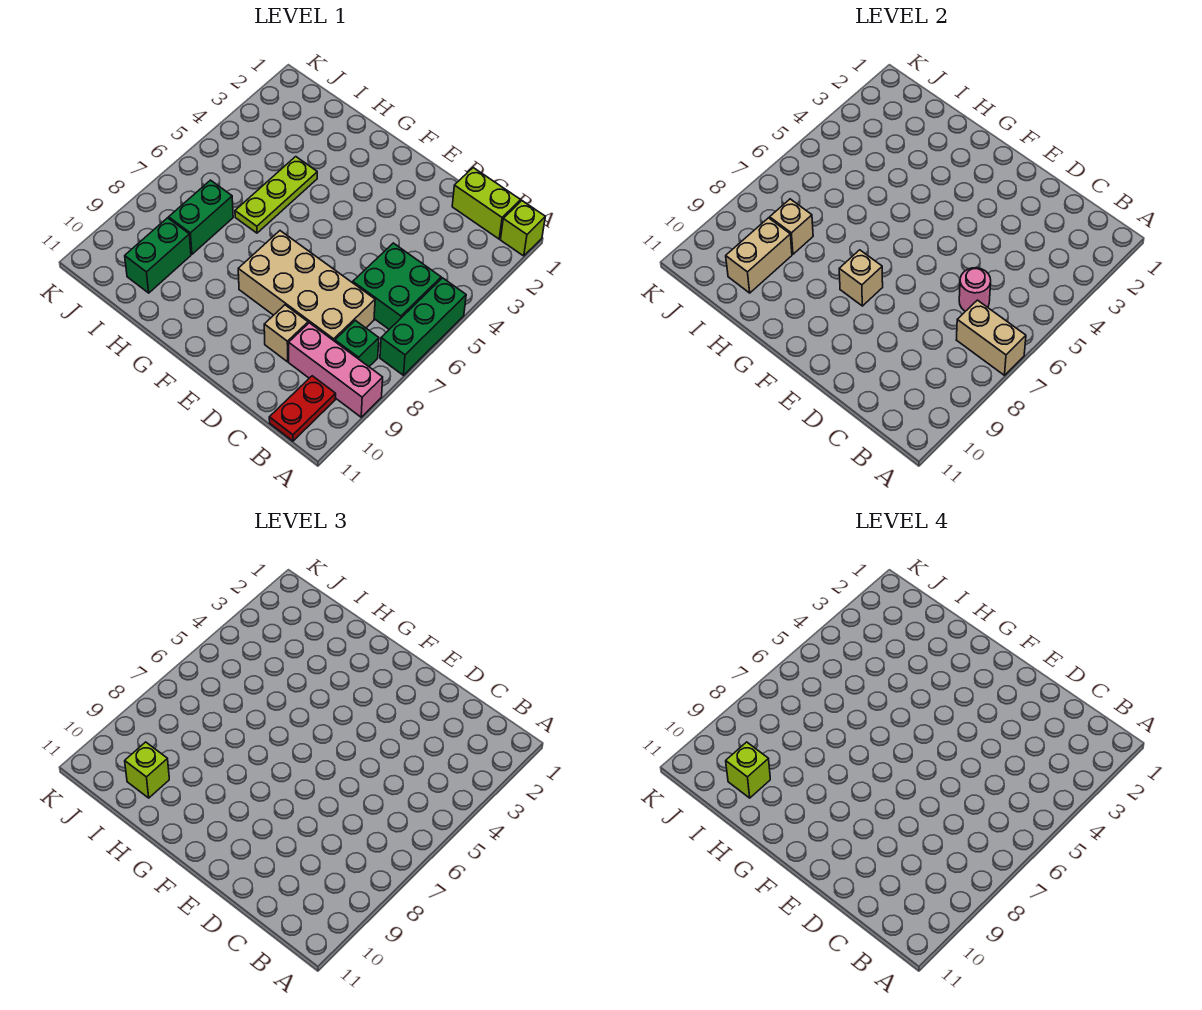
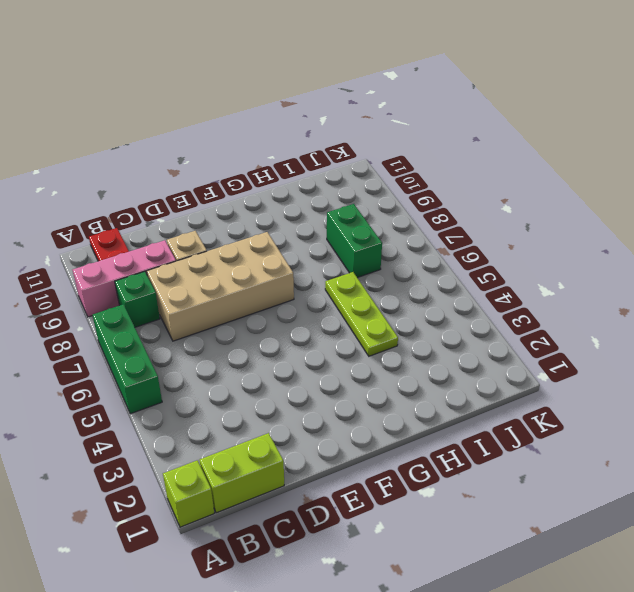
none -> green brick B5:C6 level 1
none -> green brick I9:I10 level 1
none -> tan brick A7:B7 level 2

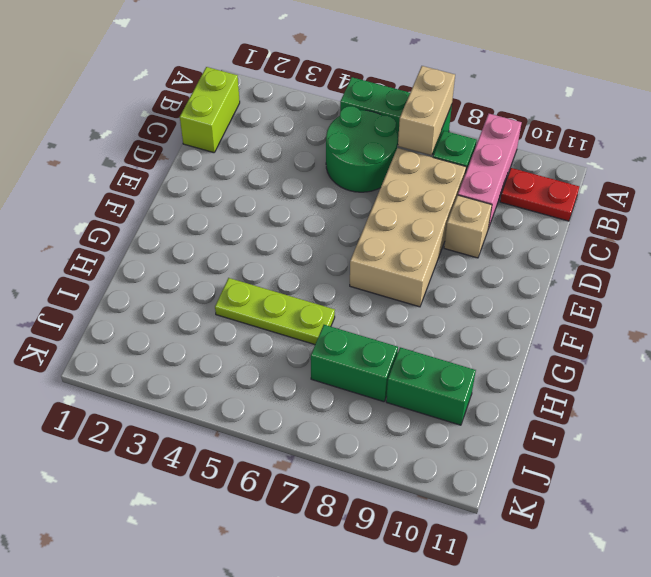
green round brick B5:C6 level 1 -> green brick B5:C6 level 1
none -> lime brick A1 level 1
none -> pink round brick C6 level 2
none -> tan brick F8 level 2

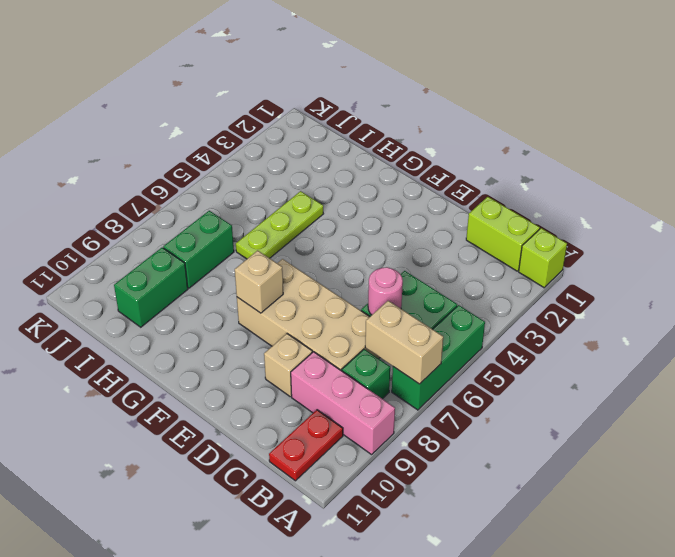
none -> tan brick I8 level 2
none -> tan brick I9:I10 level 2
none -> lime brick I10 level 3

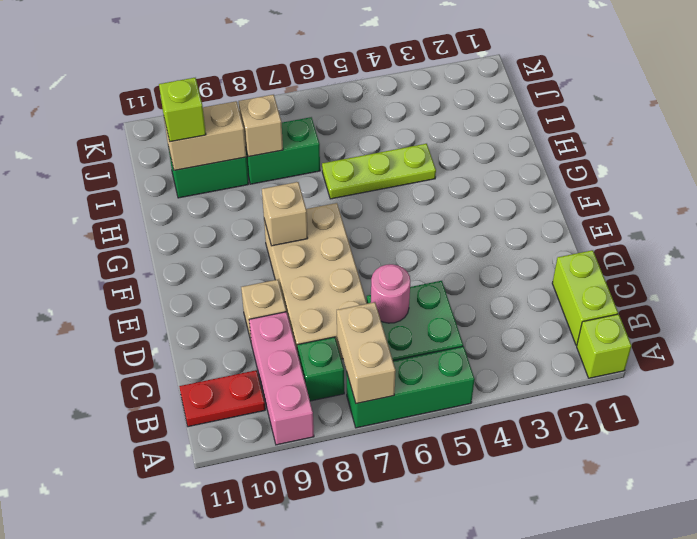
none -> lime brick I10 level 4

